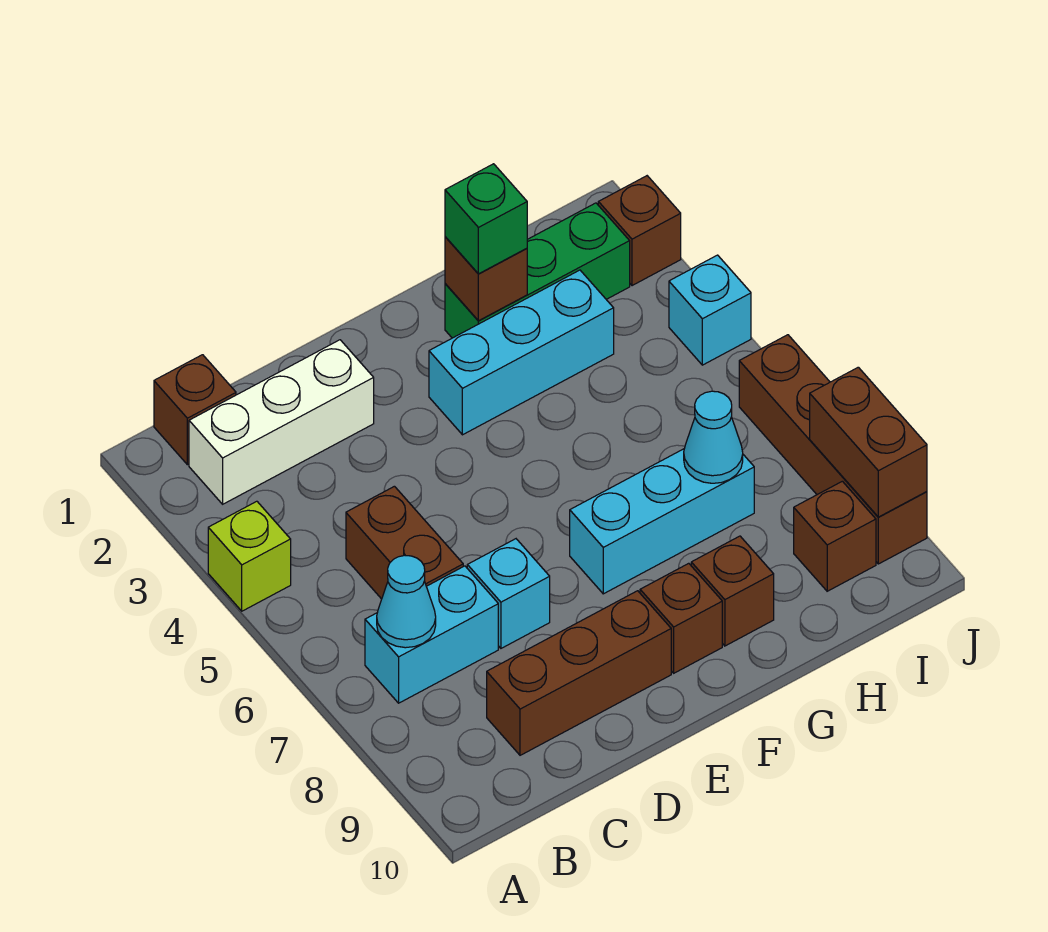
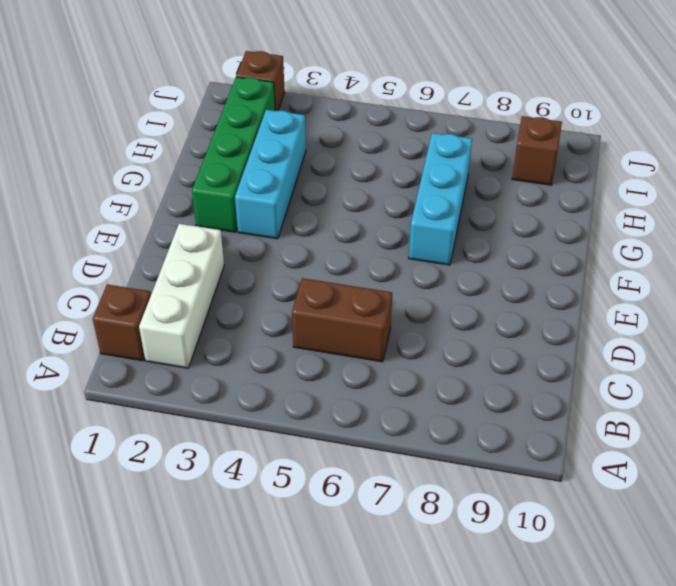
green brick F2:I2 level 1 -> green brick G2:I2 level 1
none -> lime brick A4 level 1
none -> cyan brick B7:C7 level 1
none -> brown brick C9:E9 level 1

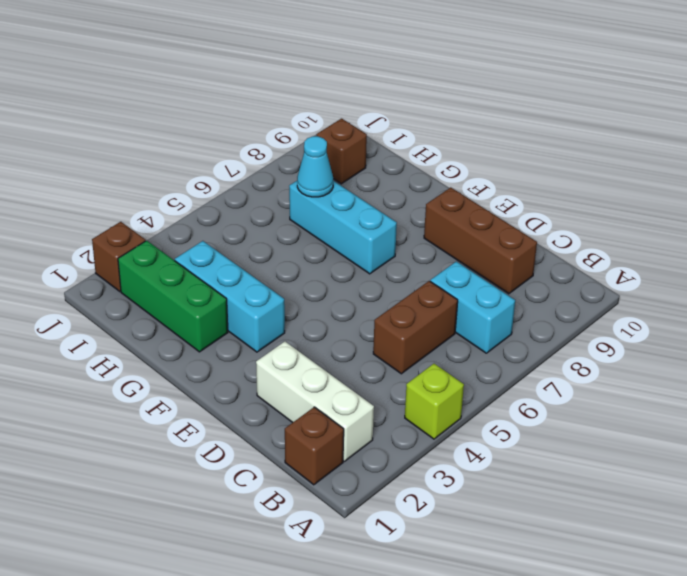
none -> cyan brick D7 level 1
none -> brown brick F9 level 1
none -> brown brick G9 level 1

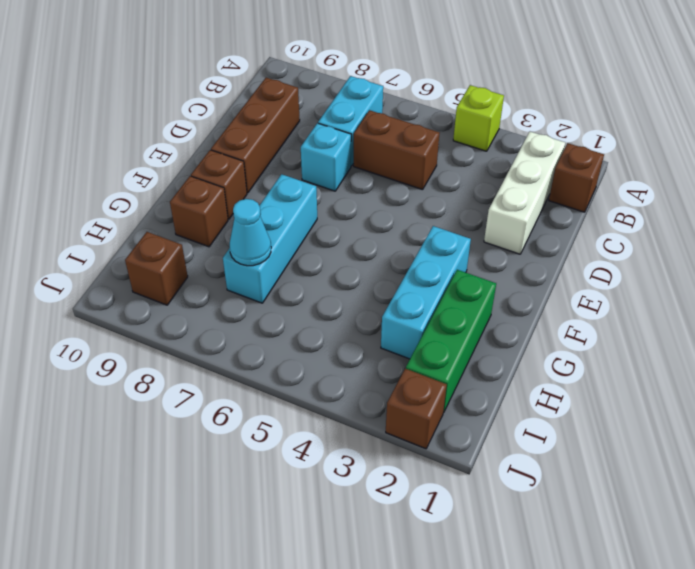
none -> cyan brick J4 level 1
none -> brown brick J6:J9 level 1
none -> cyan cone B7 level 2

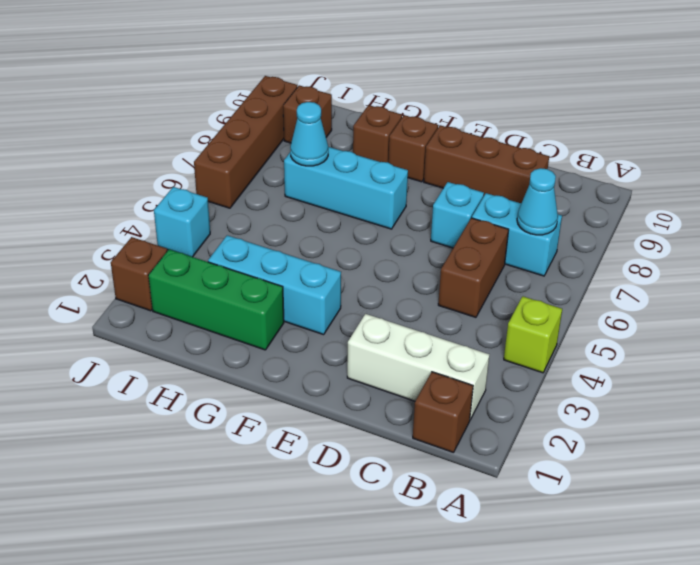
none -> brown brick G2 level 2
none -> brown brick J8:J9 level 2
none -> green brick G2 level 3

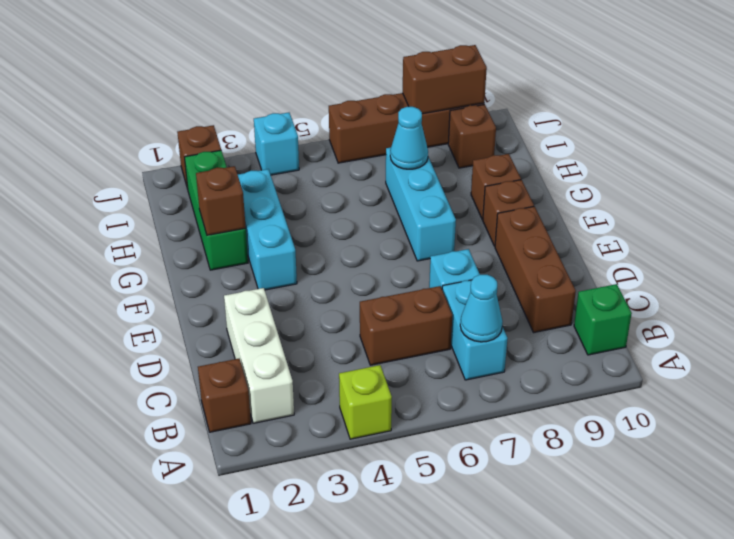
green brick B10 level 1 -> green brick G2 level 3

